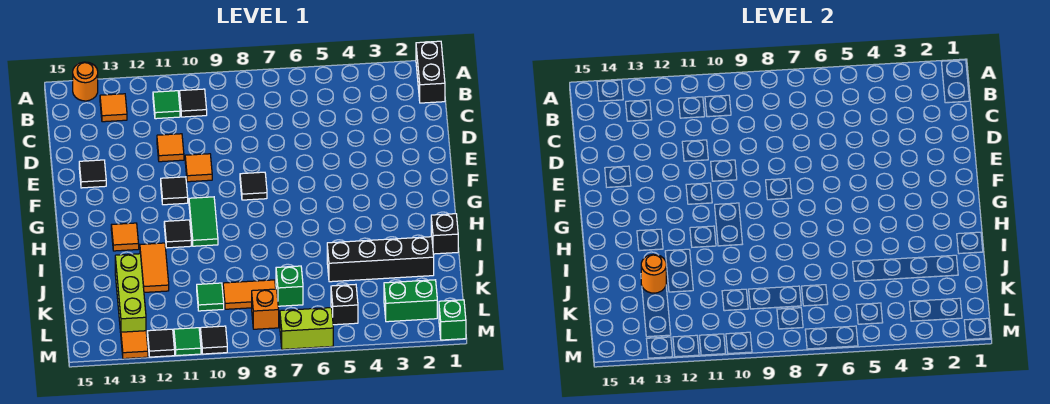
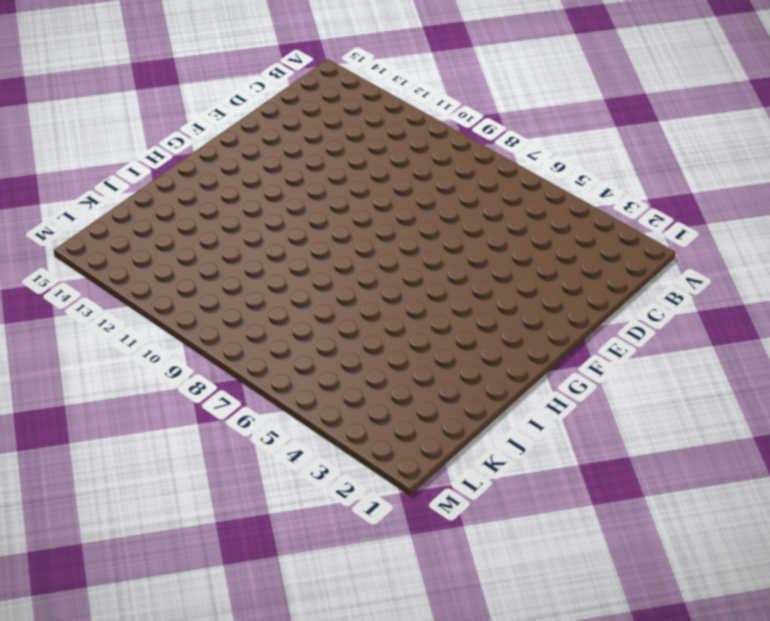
none -> black brick A1:B1 level 1
none -> orange round brick A14 level 1
none -> black tile B10 level 1
none -> green tile B11 level 1

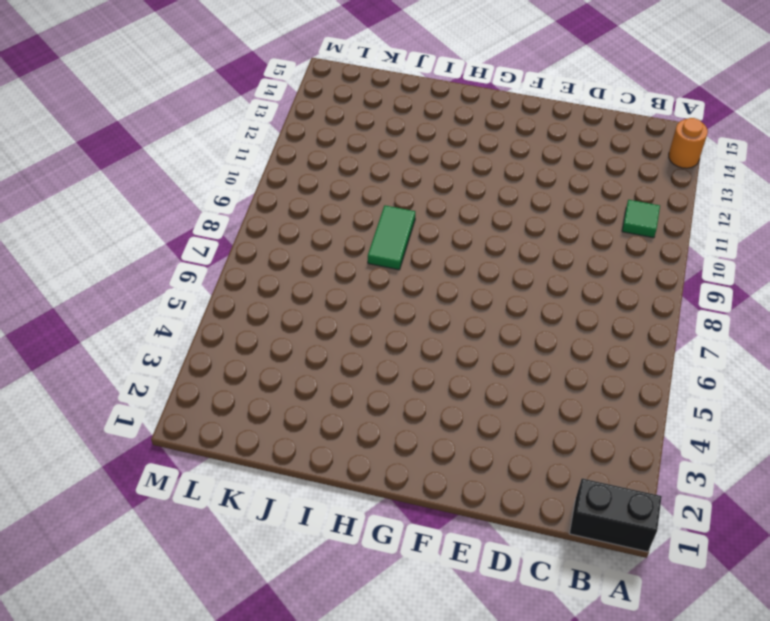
green tile I8:I9 level 1 -> green tile G10:H10 level 1
none -> black tile B10 level 1
none -> orange tile B13 level 1
none -> orange tile D11 level 1
none -> orange tile E10 level 1

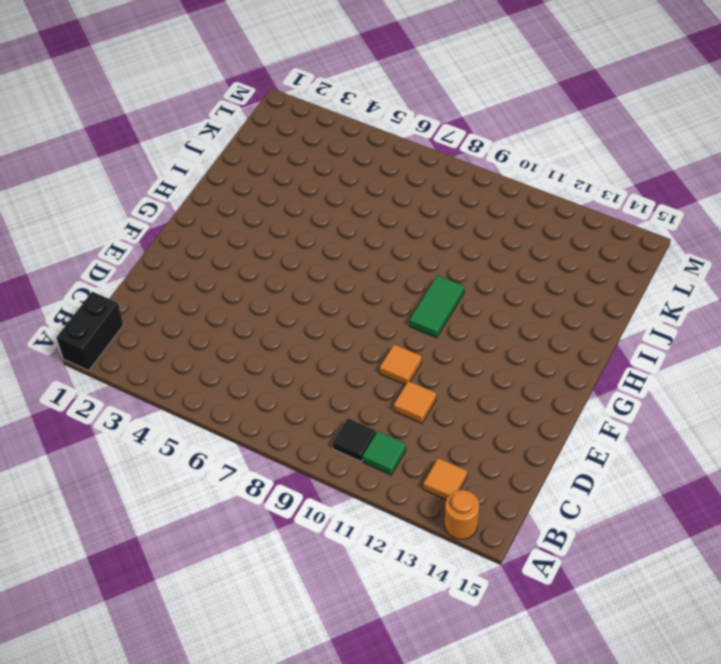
none -> black tile E14 level 1
none -> black tile F8 level 1
none -> black tile F11 level 1
none -> black tile H11 level 1

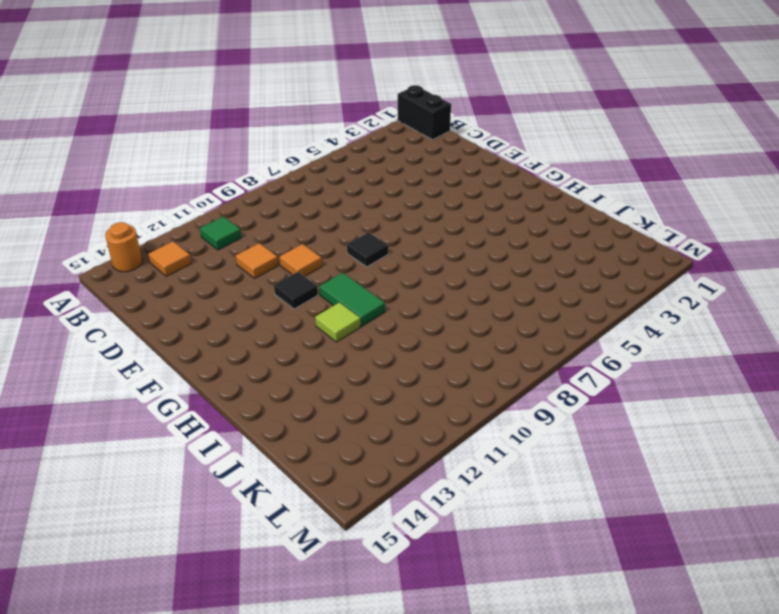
lime tile H11 level 1 -> black tile H11 level 1
none -> black tile B10 level 1
none -> black tile E14 level 1
none -> orange tile H13 level 1
none -> black brick I1 level 1

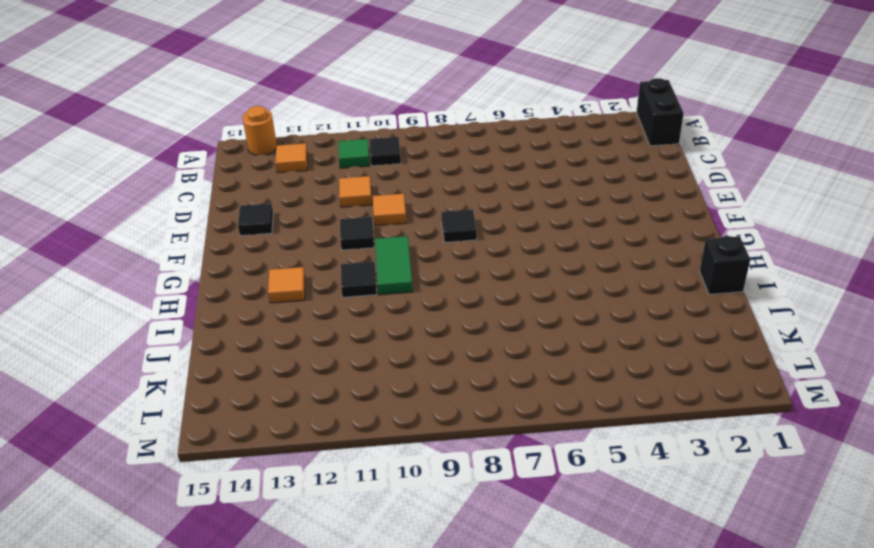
none -> orange tile I12:J12 level 1
none -> black brick J2:J5 level 1
none -> lime brick J13:L13 level 1
none -> green brick K7 level 1

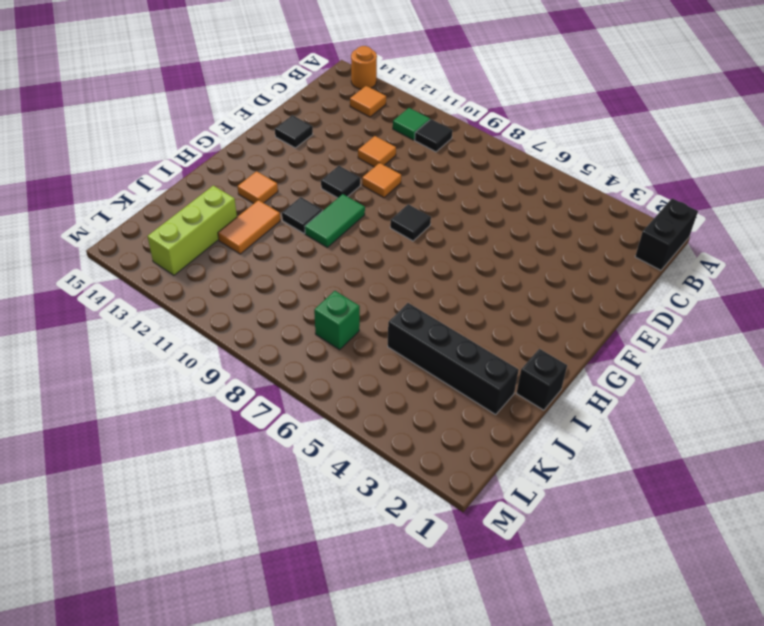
none -> orange tile K8:K9 level 1
none -> green tile K10 level 1
none -> green brick L2:L3 level 1
none -> black brick L5 level 1

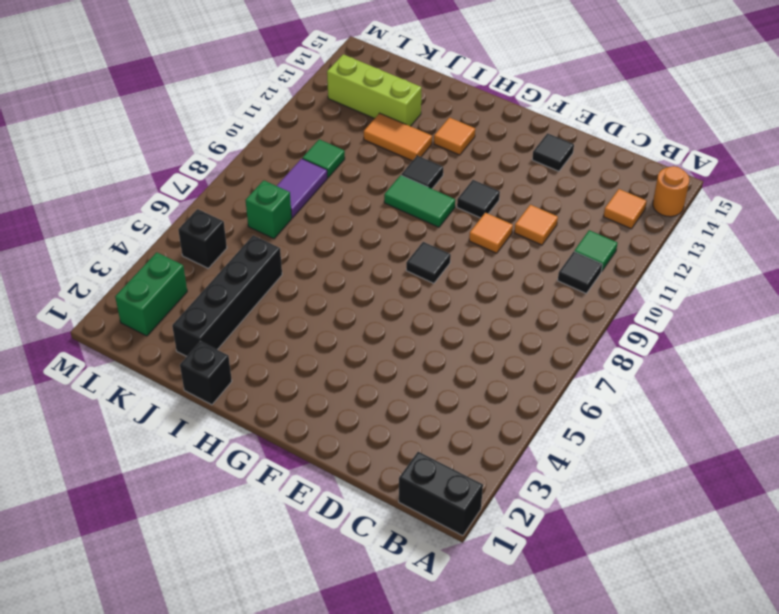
purple tile K8:K9 level 1 -> orange tile K8:K9 level 1
none -> orange brick L8 level 1
none -> green brick M1 level 1
none -> lime brick M6:M7 level 1
none -> black tile M10 level 1

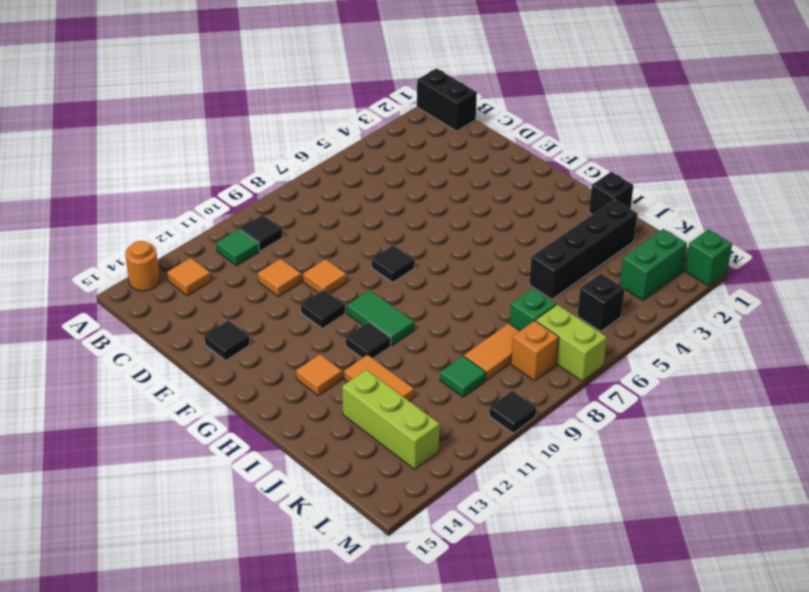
lime brick L7:M7 level 1 -> lime brick M6:M7 level 1
none -> green tile M11 level 1
none -> black tile M12 level 1
none -> orange tile M13 level 1
none -> orange round brick J13 level 2

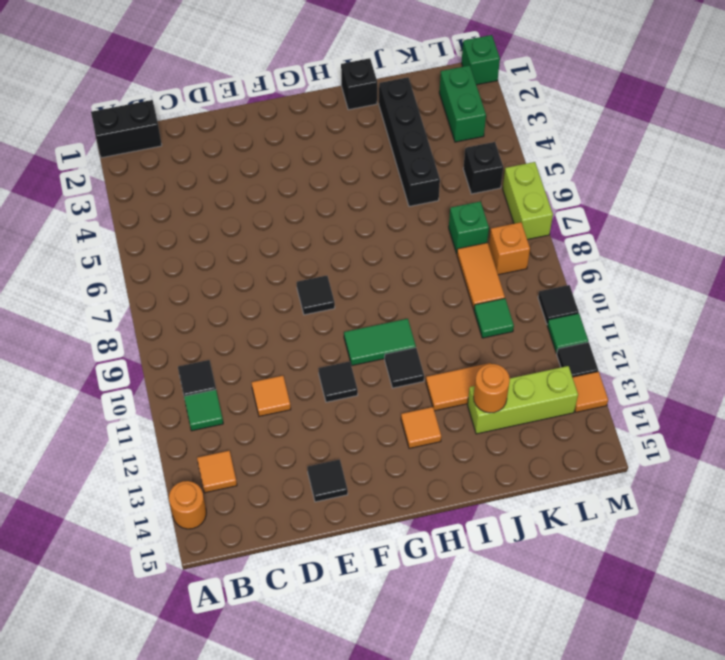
none -> orange tile E10 level 1

